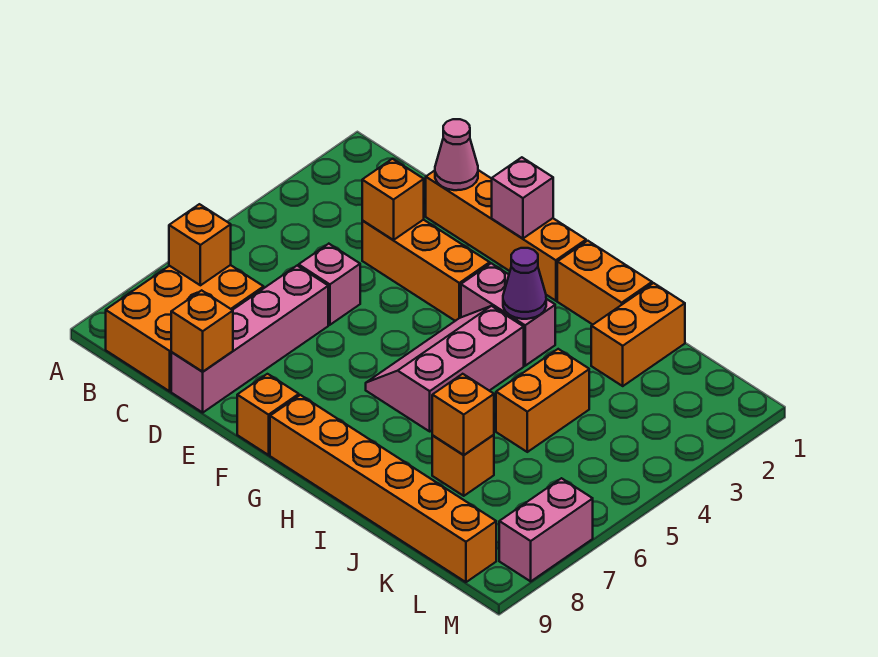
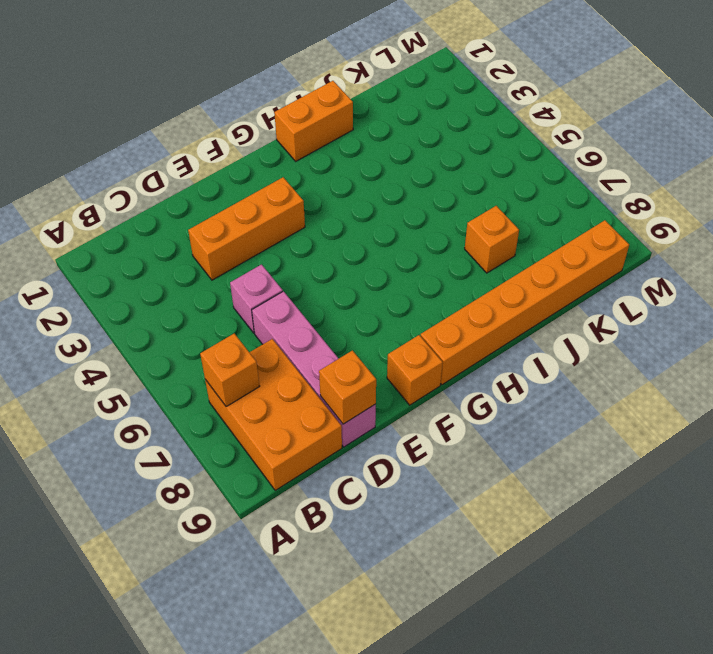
none -> orange brick D1:G1 level 1
none -> pink brick G3:H3 level 1
none -> pink slope G4:H6 level 1 top H

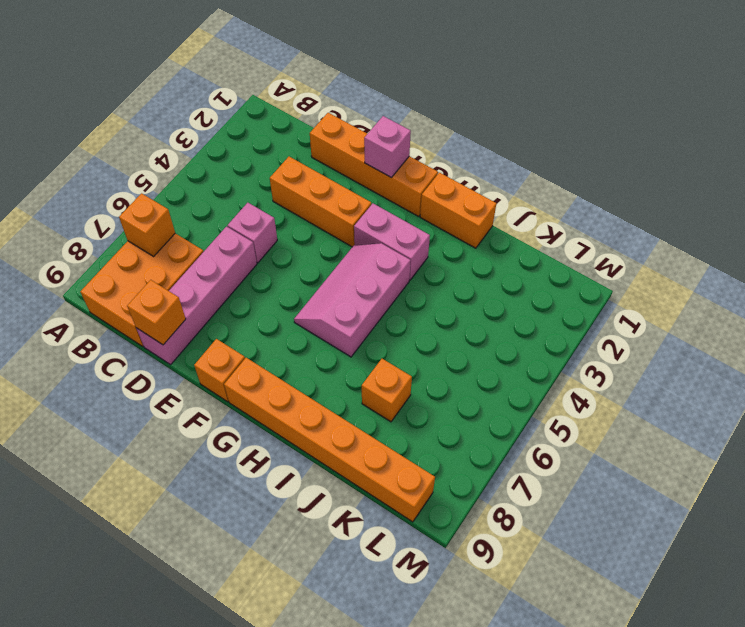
none -> orange brick J1:J2 level 1
none -> orange brick J4:J5 level 1
none -> pink brick M7:M8 level 1

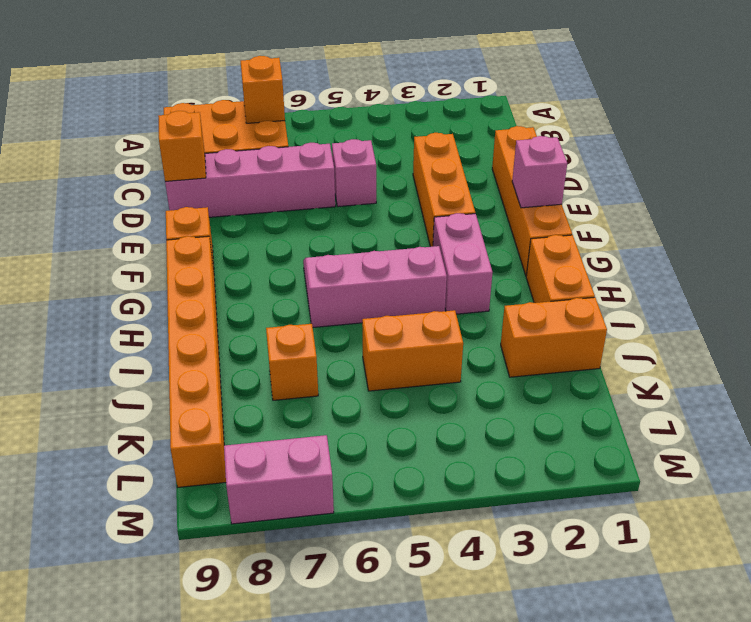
none -> pink cone D1 level 2
none -> orange brick D3 level 2
none -> purple cone H3 level 2

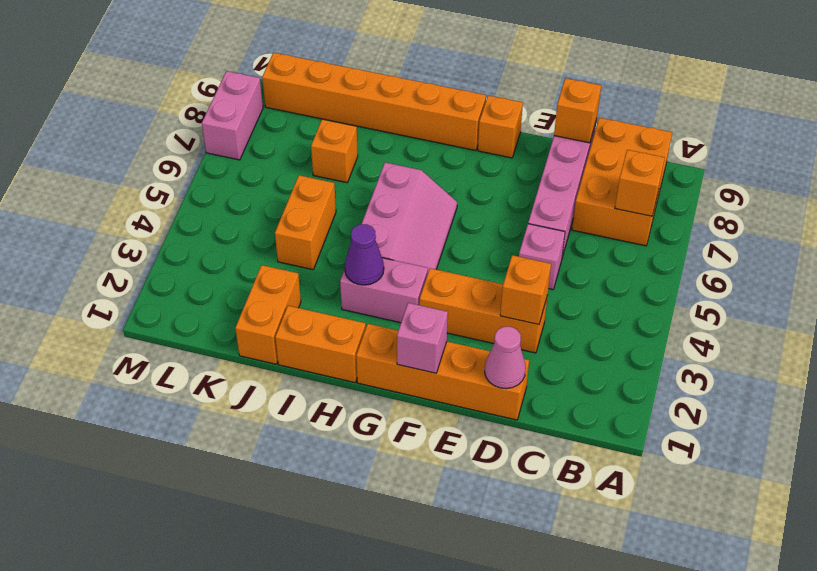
none -> orange brick J7 level 2

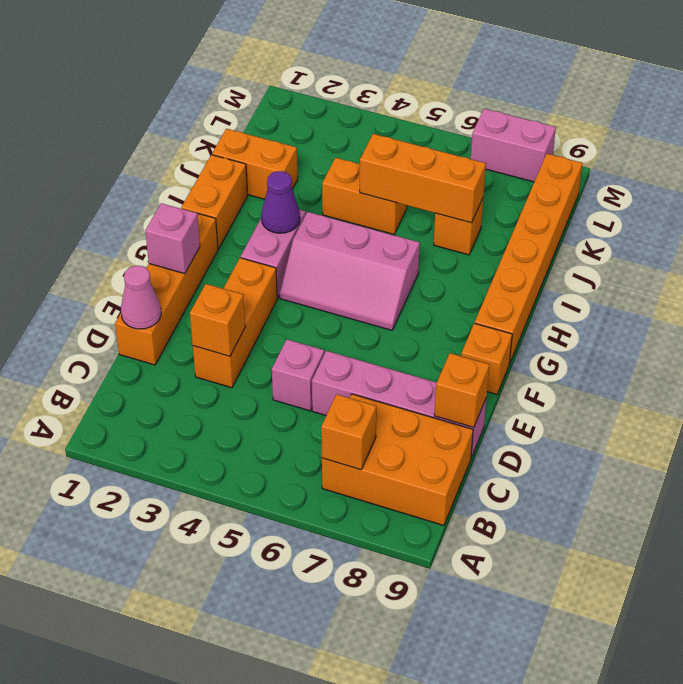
orange brick J5:J7 level 2 -> orange brick J7 level 2

